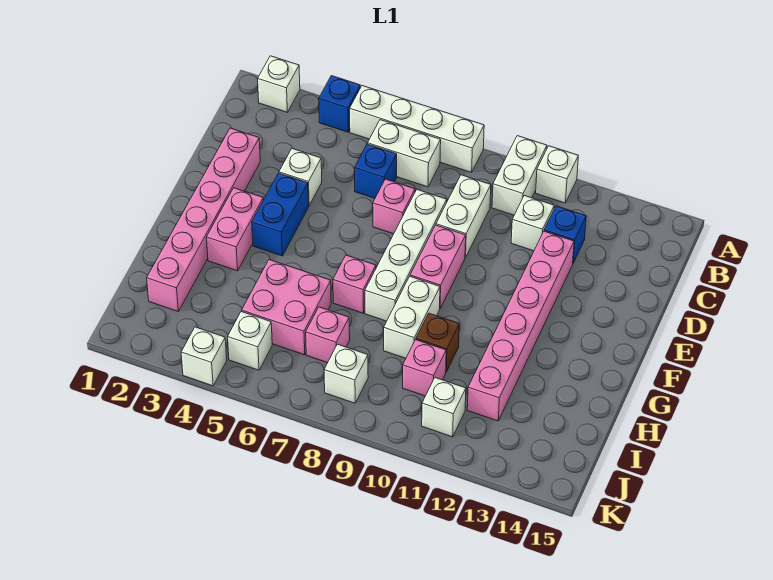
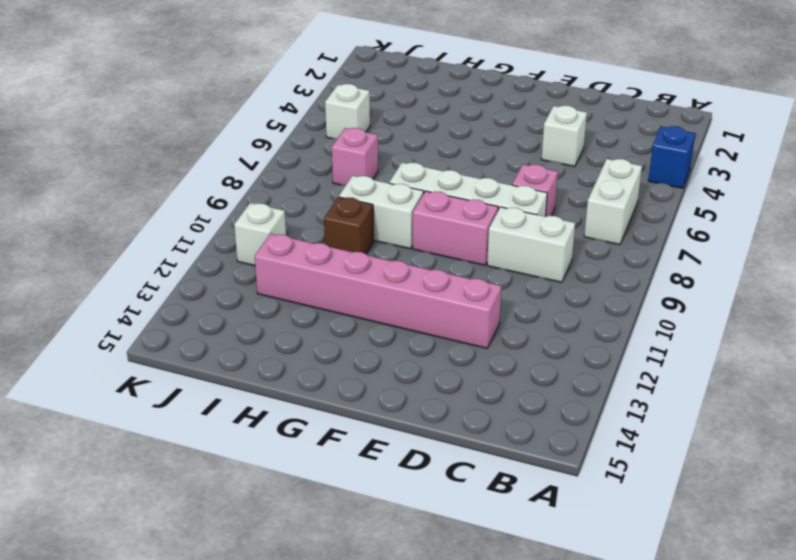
none -> white brick A2 level 1
none -> white brick A5:A8 level 1
none -> white brick A10:B10 level 1

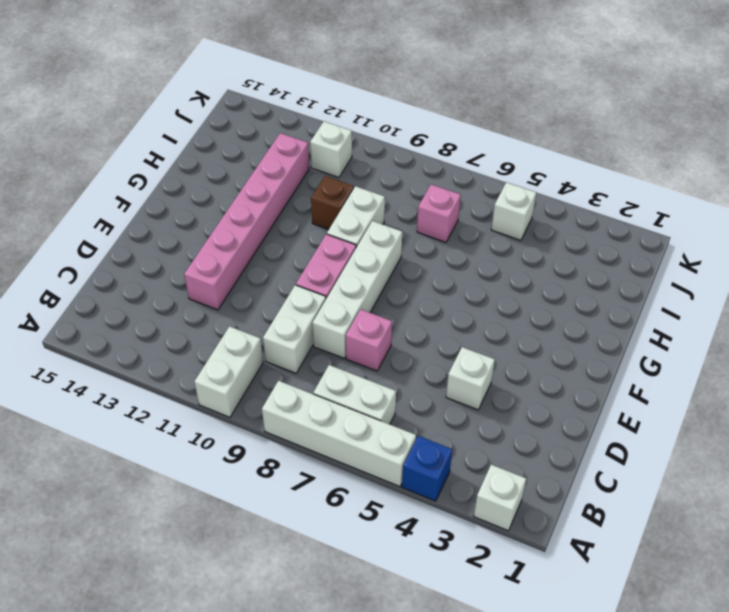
none -> white brick A11 level 1
none -> blue brick C6 level 1
none -> white brick C11 level 1

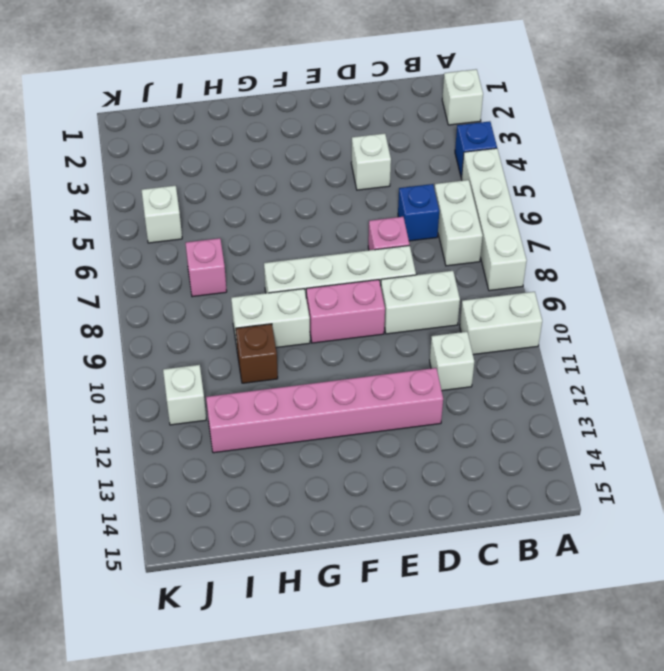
none -> white brick A11 level 1
none -> blue brick C12 level 1
none -> pink brick D2:I2 level 1

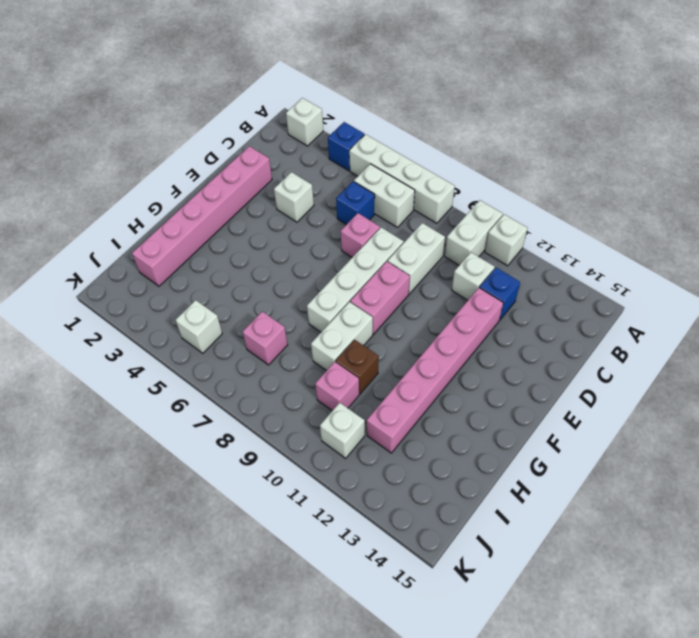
none -> blue brick E4:F4 level 1
none -> pink brick F3:G3 level 1
none -> pink brick G7 level 1

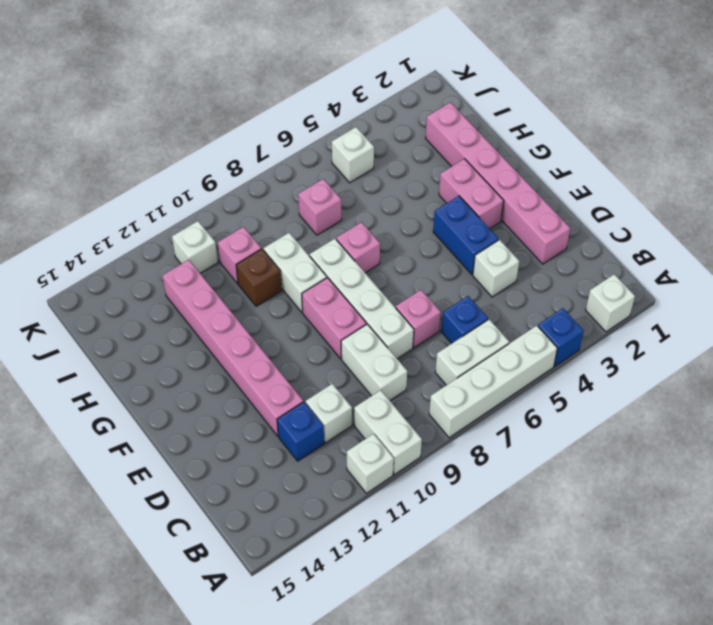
none -> pink brick H5:I6 level 1
none -> white brick J8 level 1
none -> white brick K4 level 1

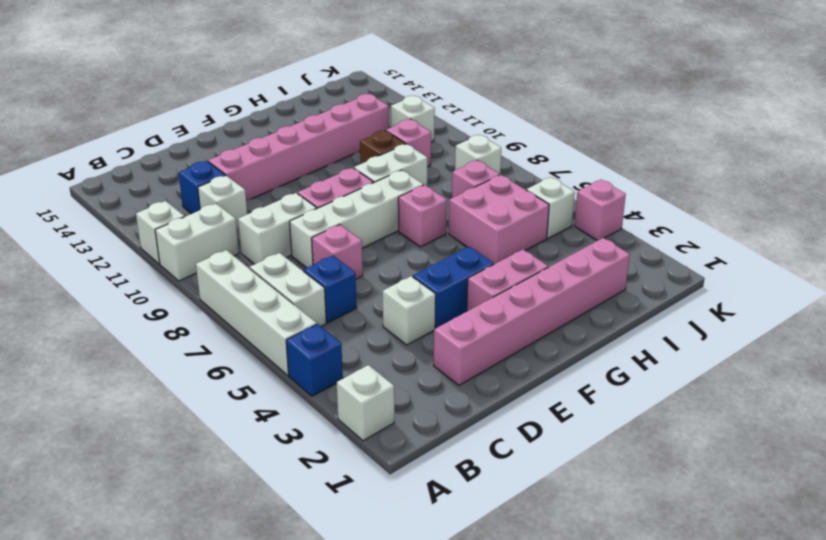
pink brick K4 level 1 -> white brick K4 level 1

